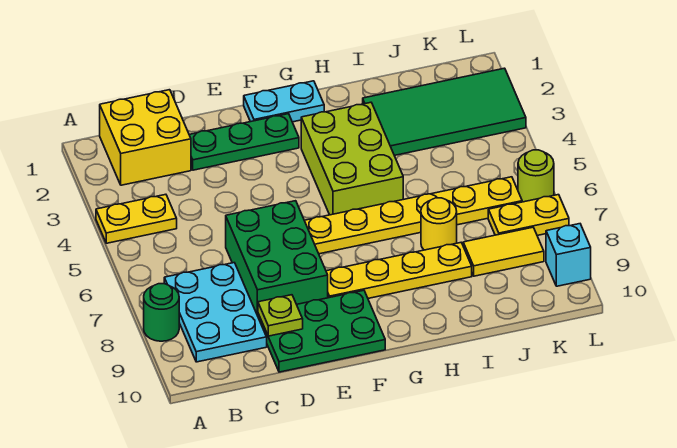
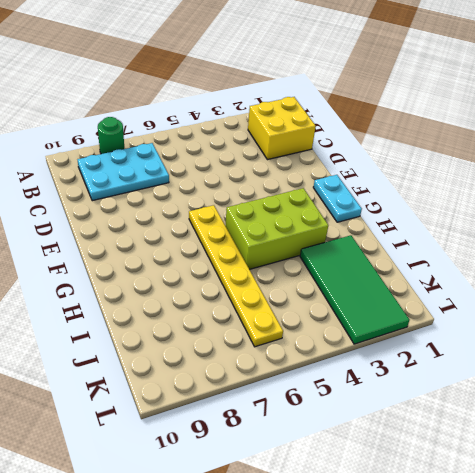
none -> yellow plate A4:B4 level 1
none -> green plate D2:F2 level 1
none -> green brick D6:E8 level 1

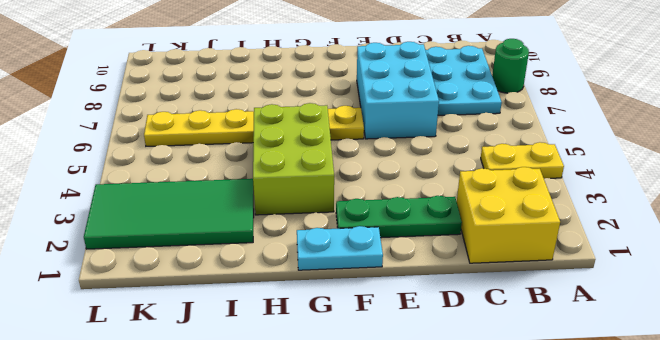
cyan brick D6:E8 level 1 -> green brick D6:E8 level 1
none -> green plate D9:F10 level 1
none -> yellow plate F8:I8 level 1
none -> yellow round brick I7 level 1

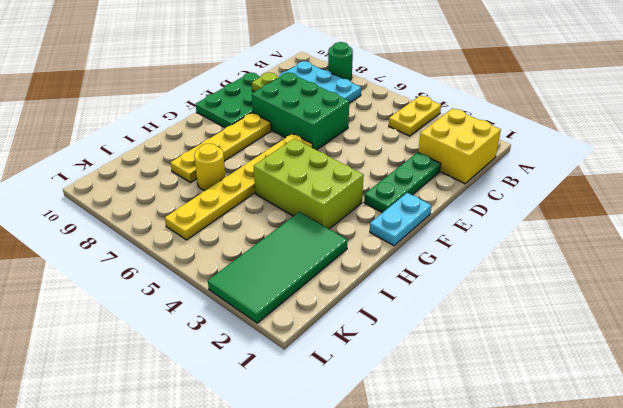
none -> yellow tile J8:K8 level 1
none -> yellow plate K7:L7 level 1
none -> lime round brick L6 level 1

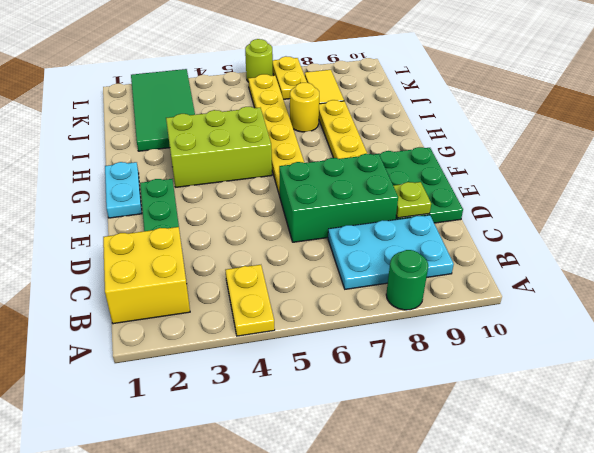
none -> cyan brick L9 level 1

